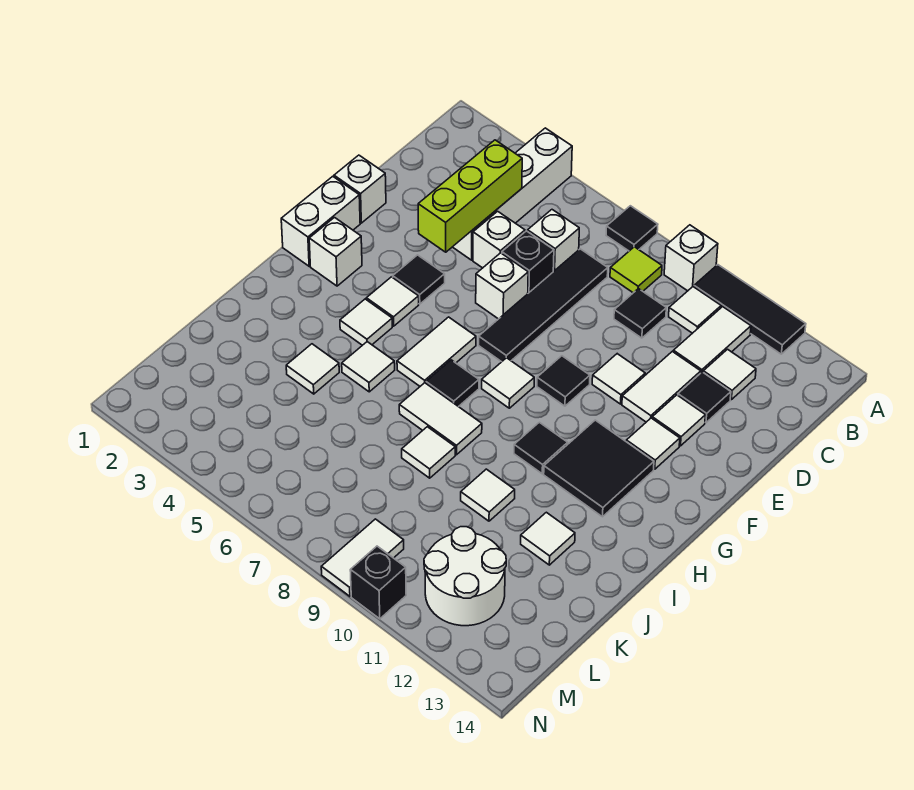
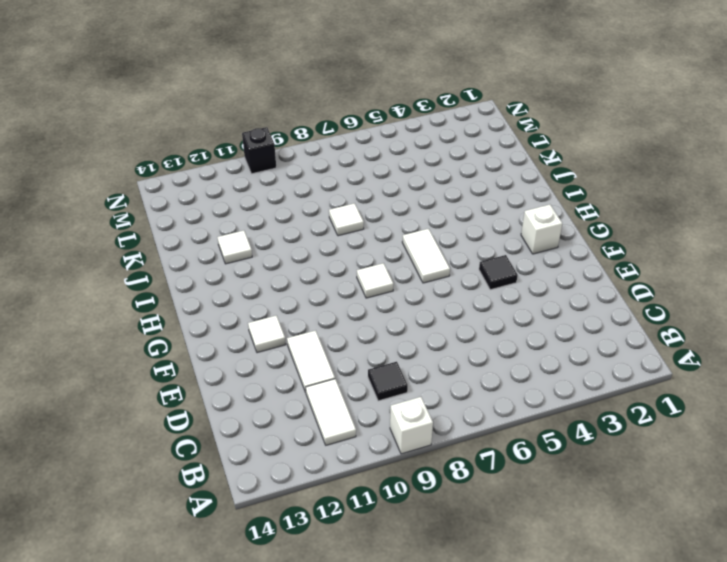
none -> white brick A4:D4 level 1
none -> black tile A7 level 1
none -> black tile A10:A12 level 1
none -> lime tile B8 level 1

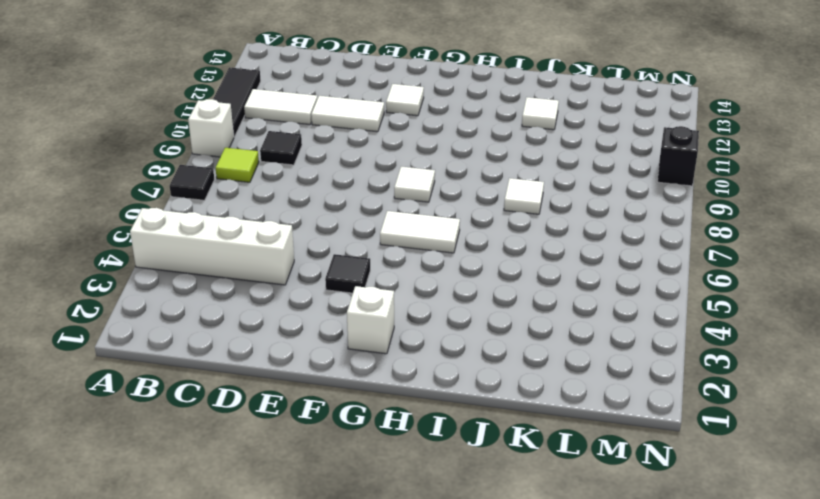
none -> white tile B10 level 1
none -> white brick C6 level 1
none -> black tile C7:F7 level 1
none -> white tile C12 level 1

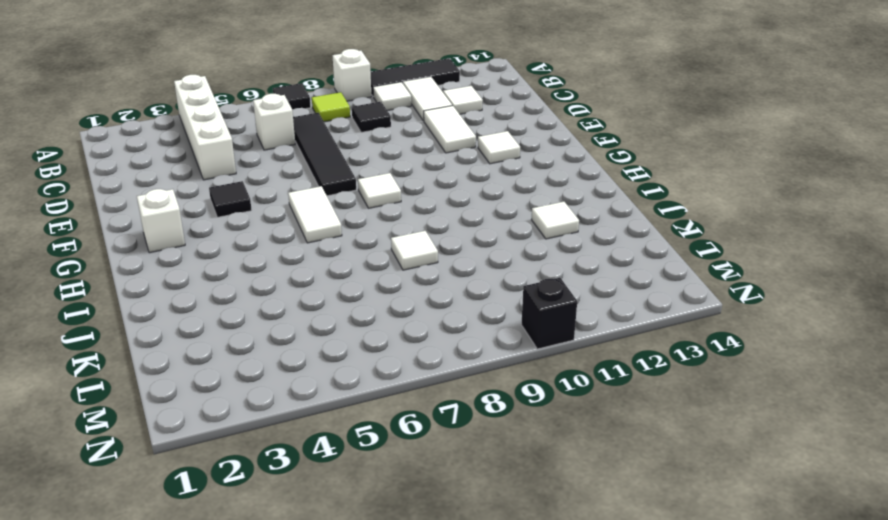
none -> white brick D5 level 1
none -> black brick D6 level 1
none -> black tile D12 level 1
none -> white brick E1 level 1

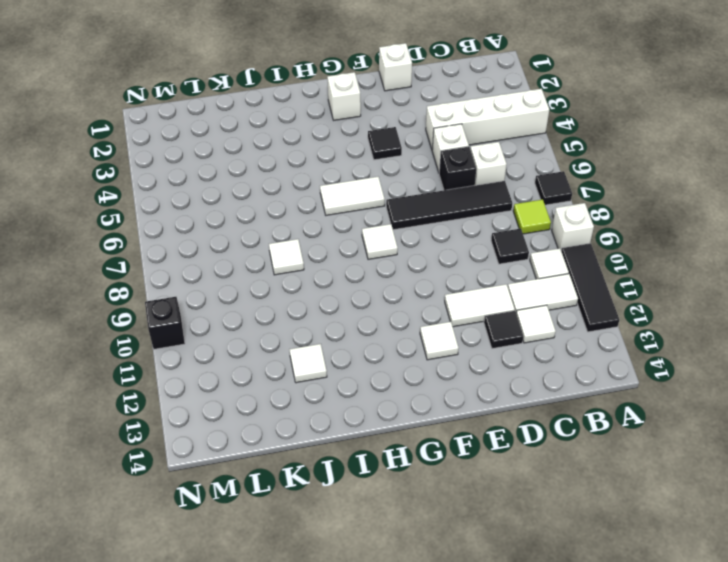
none -> white brick E6 level 1
none -> white tile E10 level 1
none -> white tile E12 level 1
none -> white brick F1:G1 level 1

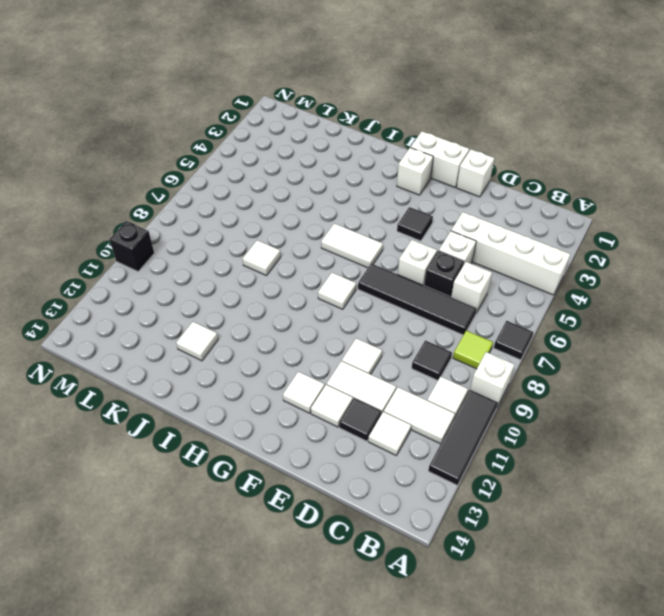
none -> black tile F9 level 1
none -> white tile G4 level 1
none -> black tile G11:H12 level 1
none -> white tile H4 level 1

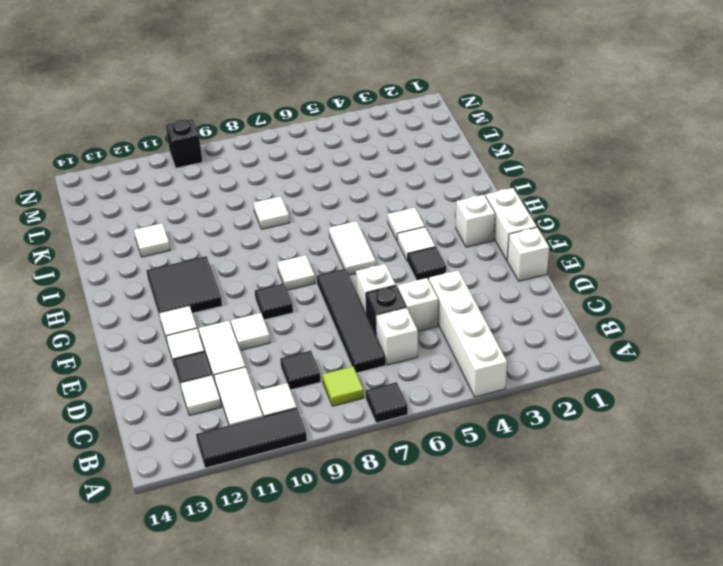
none -> white brick A9 level 1
none -> black tile H7 level 1
none -> black tile H10 level 1
none -> white tile I5 level 1

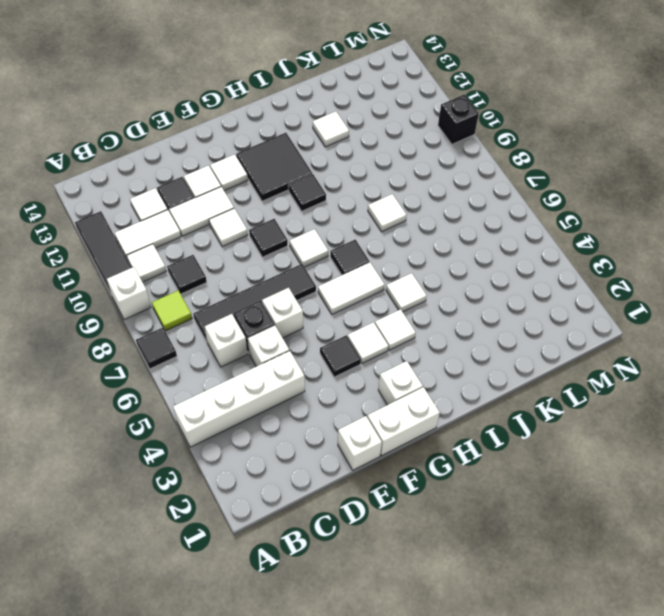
none -> white tile I7:I8 level 1
none -> white tile J4 level 1
none -> white tile J10 level 1
none -> white round brick L11:M12 level 1

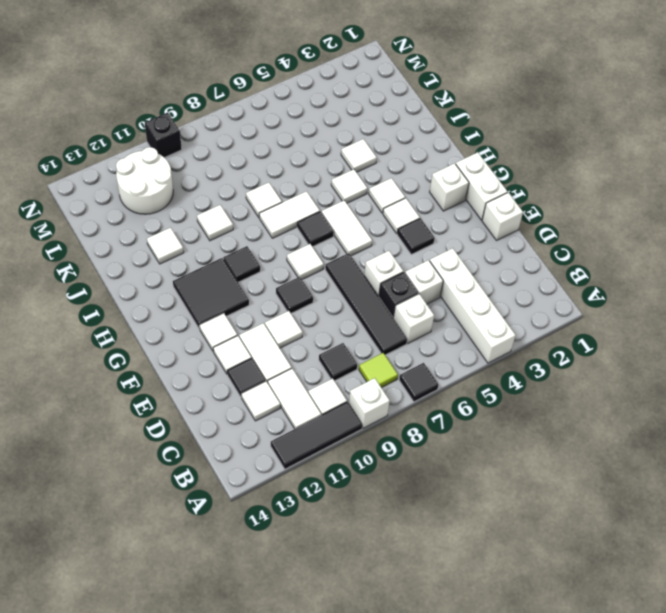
none -> white tile M9:N9 level 1
none -> lime brick C4:E4 level 2

